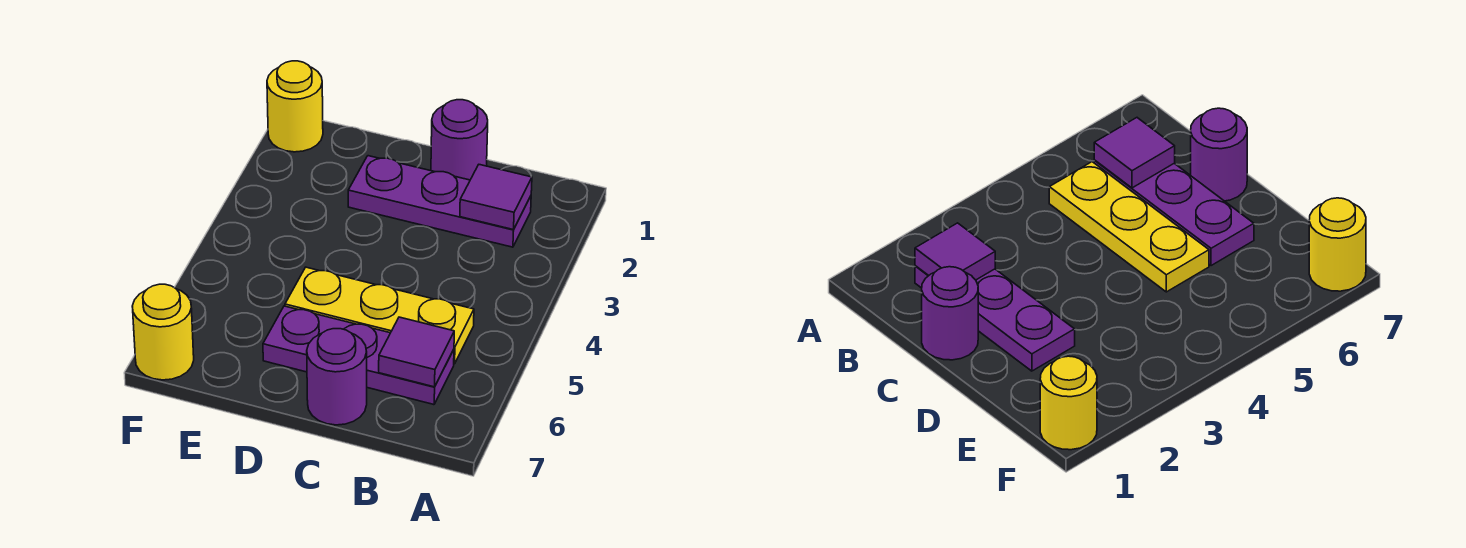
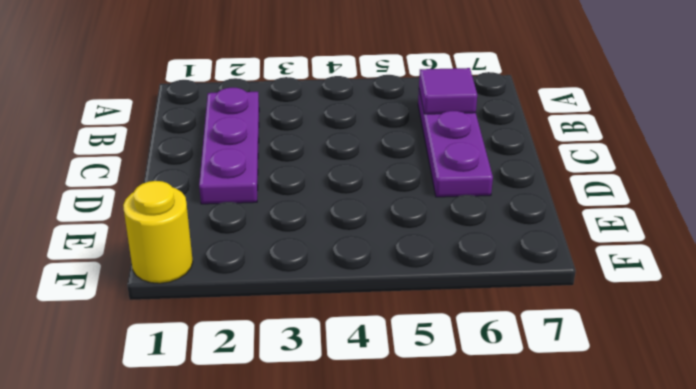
none -> yellow plate B5:D5 level 1
none -> purple round brick C1 level 1

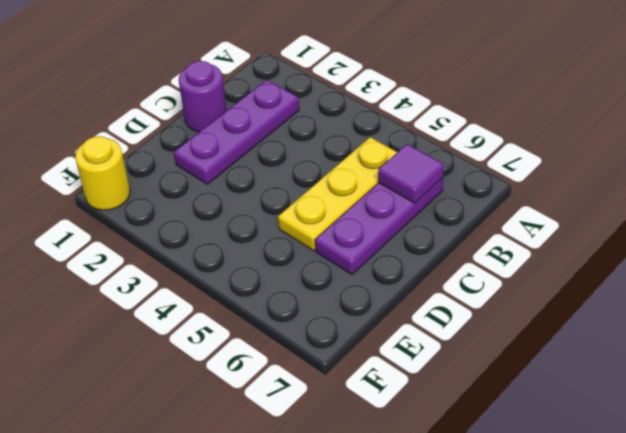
none -> purple round brick C7 level 1
none -> yellow round brick F7 level 1

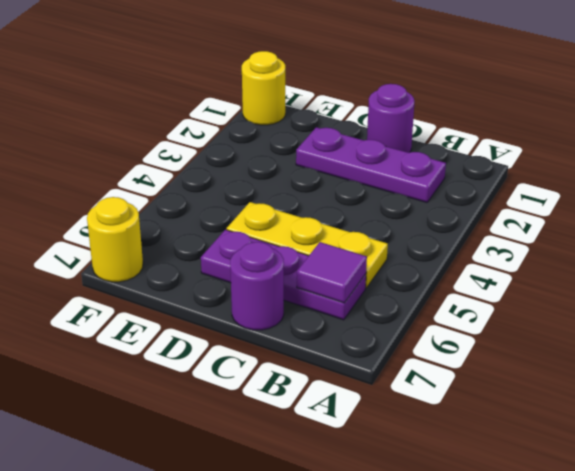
none -> purple tile B2 level 2

